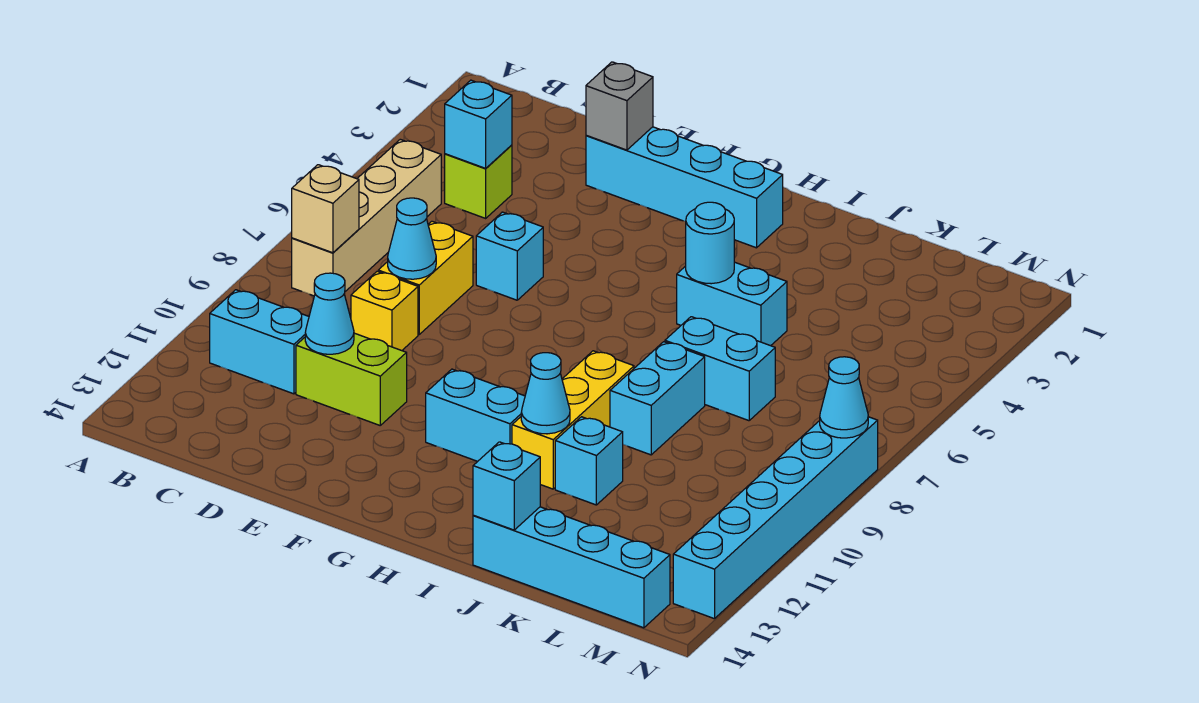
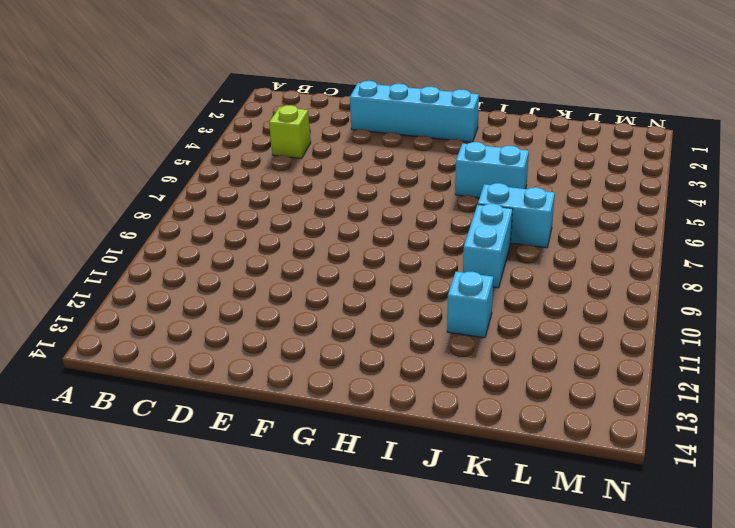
none -> tan brick B5:B8 level 1
none -> cyan brick B11:C11 level 1
none -> yellow brick D7:D8 level 1

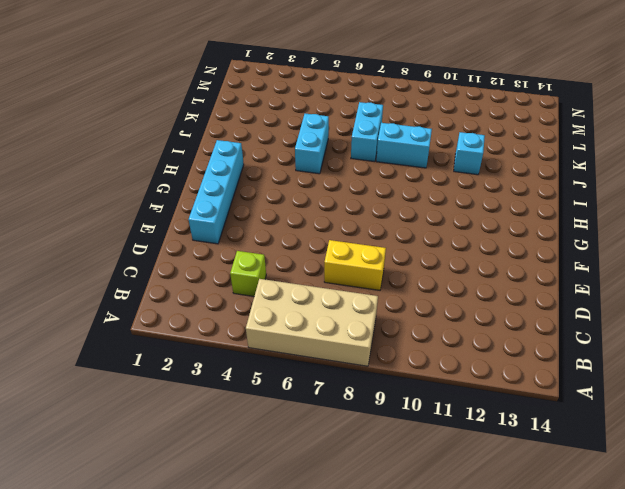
tan brick A5:B8 level 1 -> tan brick B5:B8 level 1
none -> cyan brick B11:C11 level 1
none -> yellow brick D9 level 1
none -> lime brick D11:E11 level 1

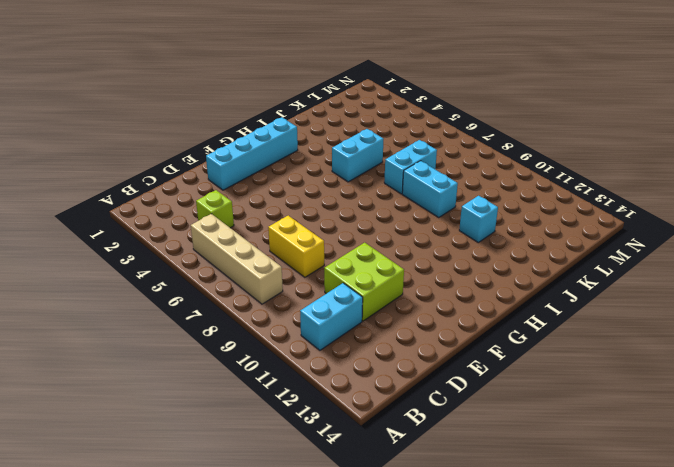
lime brick D10:E11 level 1 -> lime brick D11:E11 level 1
none -> yellow brick D9 level 1
none -> cyan brick E6 level 1
none -> cyan brick G11:H11 level 1

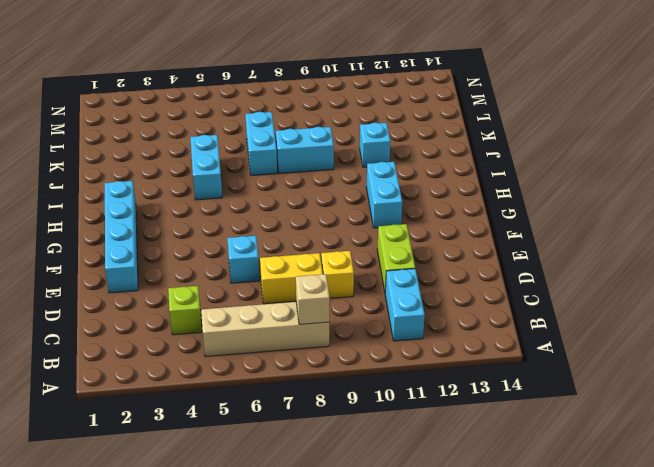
none -> yellow brick I9:I11 level 1
none -> cyan brick J14:M14 level 1
none -> cyan brick N8:N13 level 1

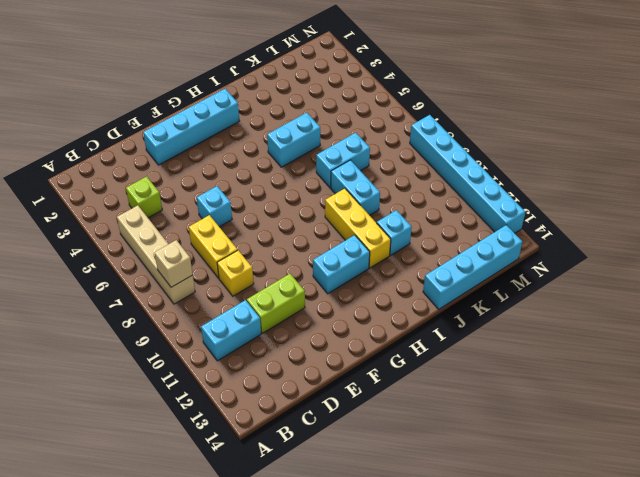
none -> cyan brick C4 level 2
none -> cyan cone D8 level 2
none -> cyan cone D11 level 2

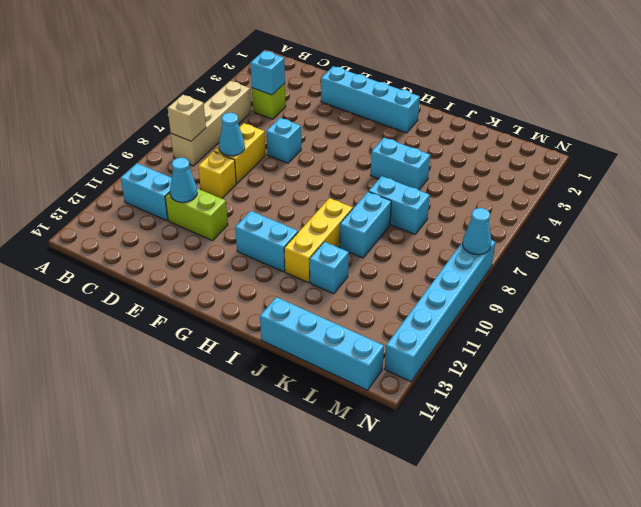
none -> grey brick E2 level 2
none -> cyan round brick I5 level 2
none -> cyan cone I11 level 2

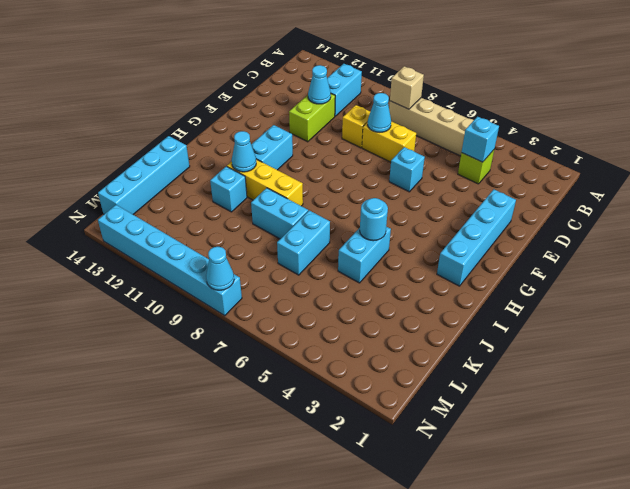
none -> grey brick E2 level 2
none -> cyan brick J14 level 2

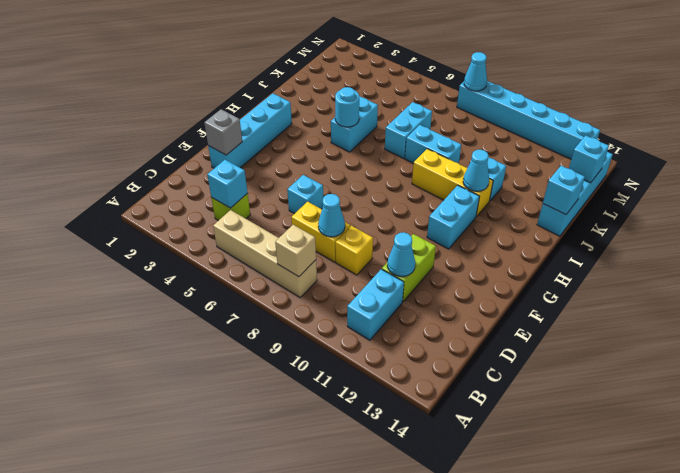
cyan brick L14 level 2 -> none

